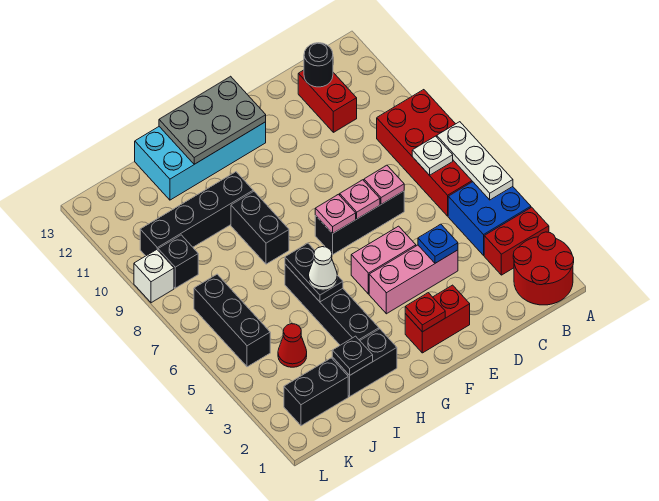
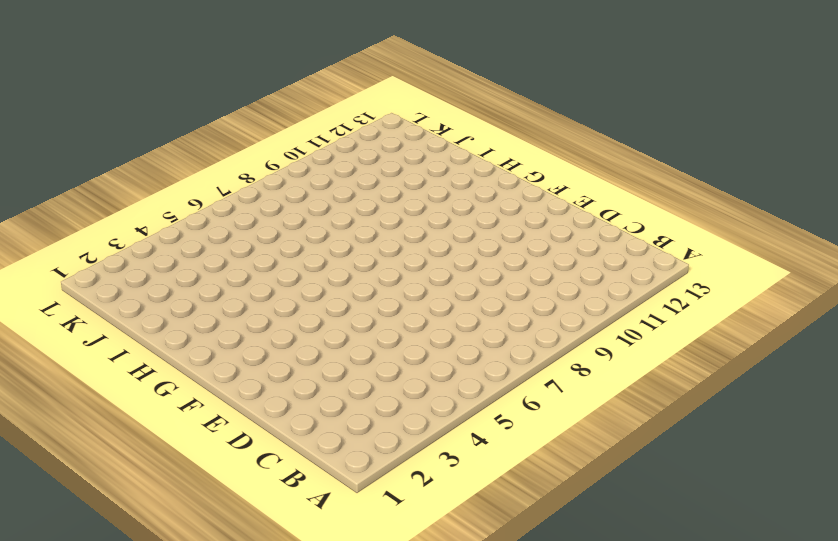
none -> red round brick A1:B2 level 1
none -> red brick A3:B3 level 1
none -> blue brick A4:B5 level 1
none -> red brick A6:B9 level 1

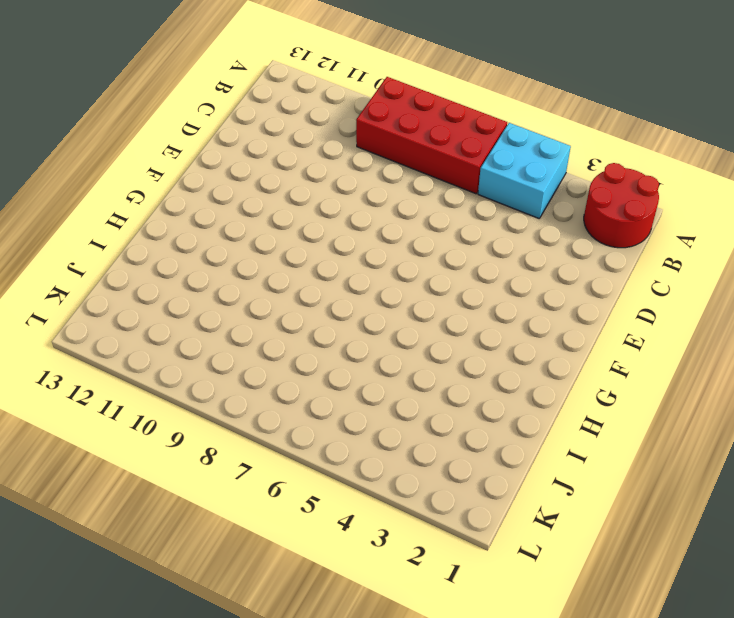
cyan brick A4:B5 level 1 -> blue brick A4:B5 level 1
none -> red brick A3:B3 level 1
none -> red brick C11:C12 level 1
none -> pink brick D4:F4 level 1
none -> black brick D7:F7 level 1

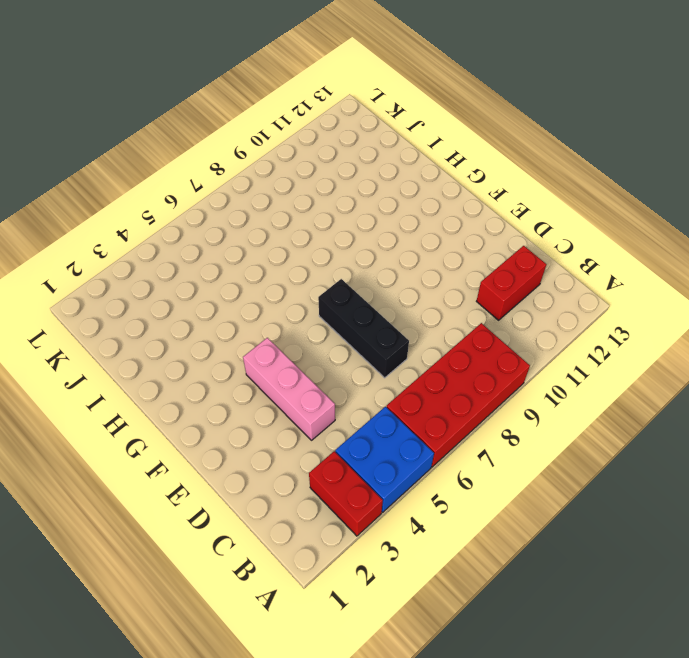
none -> red round brick A1:B2 level 1
none -> red brick E2:F2 level 1
none -> pink brick E5:F5 level 1
none -> cyan brick F12:I13 level 1

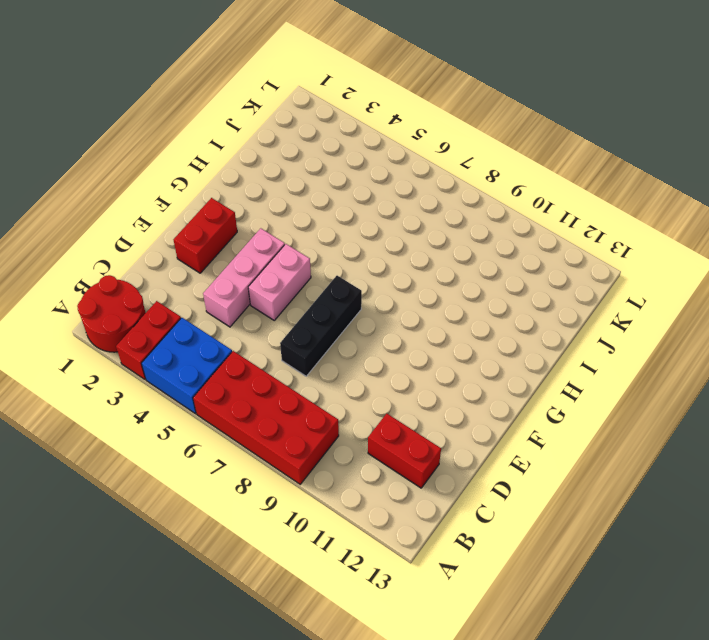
none -> cyan brick F12:I13 level 1
none -> black brick H2:I2 level 1
none -> black brick H3:H6 level 1
none -> black brick H8:H9 level 1

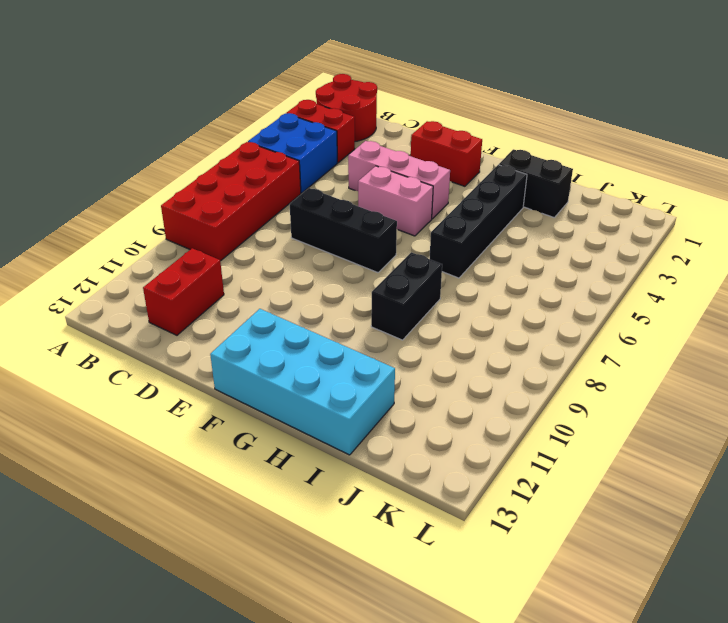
none -> black brick H10:K10 level 1
none -> black brick J2:K2 level 1
none -> red cone J4 level 1
none -> black brick K5:K7 level 1

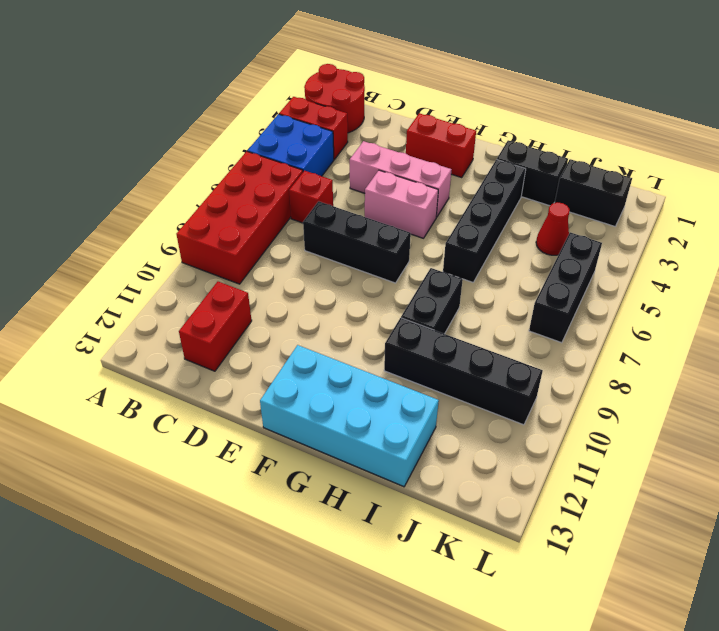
red brick C6 level 1 -> none
none -> black brick K9 level 1
none -> white brick L9 level 1
none -> white plate A5:A7 level 2
none -> white plate B7 level 2

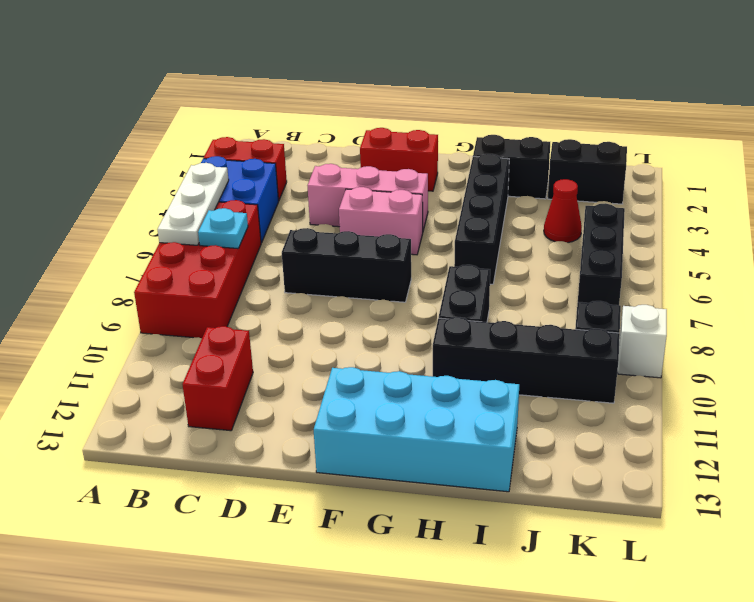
cyan plate B7 level 2 -> white plate B7 level 2
none -> red round brick A1:B2 level 1
none -> black round brick C12 level 2
none -> blue plate D4 level 2
none -> pink plate D7 level 2

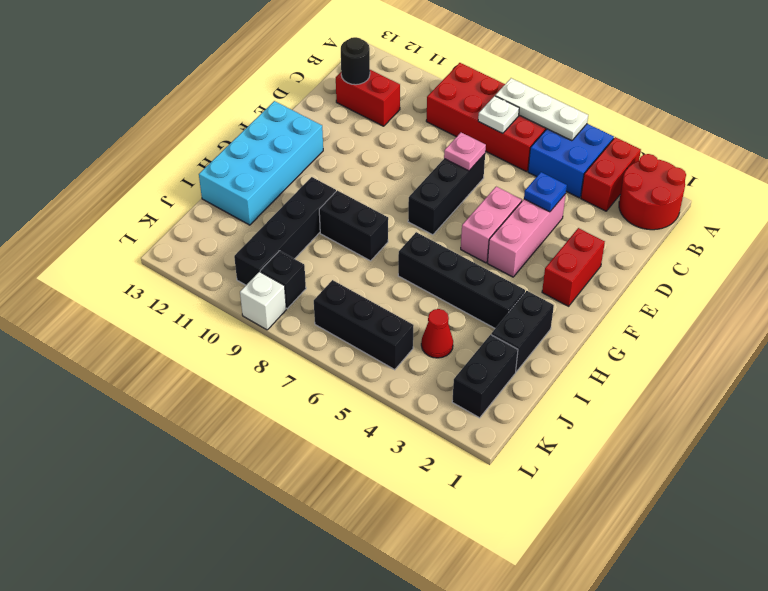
none -> pink plate E7 level 2
none -> red plate F2 level 2
none -> pink plate F7 level 2
none -> grey plate F12:H13 level 2

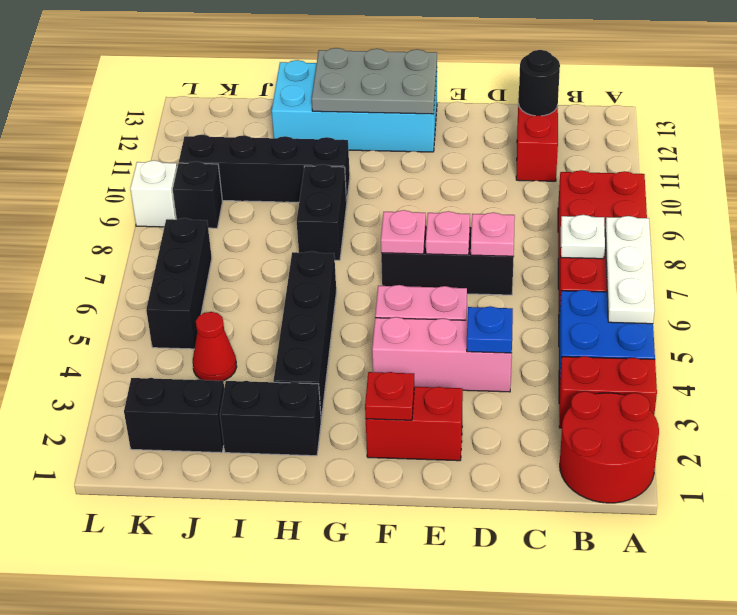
none -> black plate H5:H6 level 2
none -> black plate I2 level 2
none -> white cone H5 level 3

